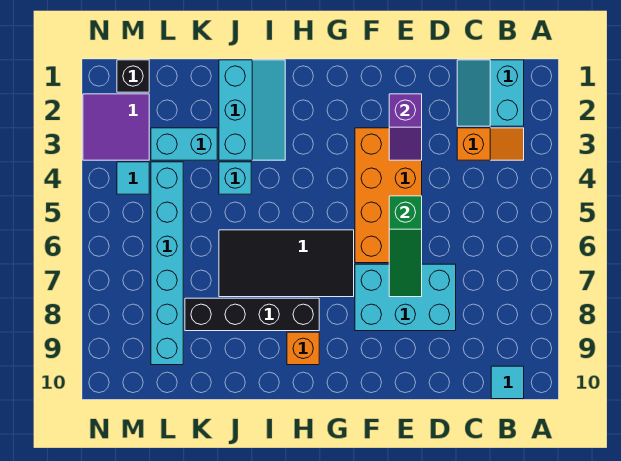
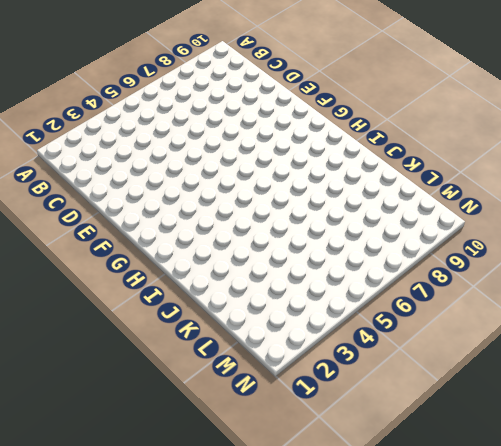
none -> cyan slope B1:C2 level 1 top B
none -> orange slope B3:C3 level 1 top C
none -> cyan tile B10 level 1

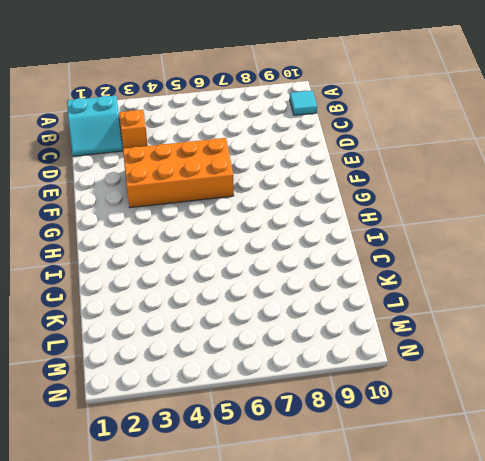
none -> cyan brick D7:F8 level 1
none -> black tile G6:J7 level 1
none -> black brick H8:K8 level 1

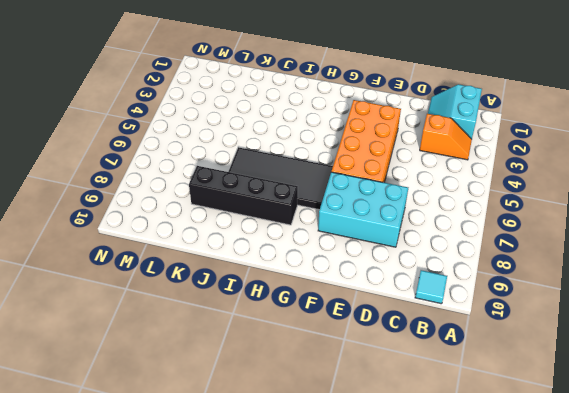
none -> orange brick H9 level 1
none -> cyan slope I1:J3 level 1 top J
none -> cyan brick J4 level 1

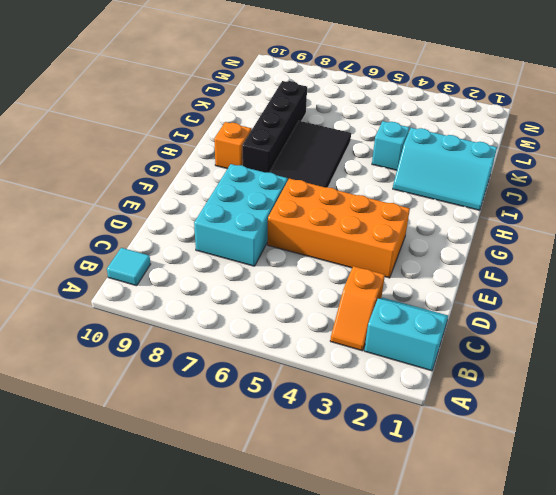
none -> cyan brick K3:L3 level 1
none -> cyan brick L4:L9 level 1
none -> black brick M1 level 1

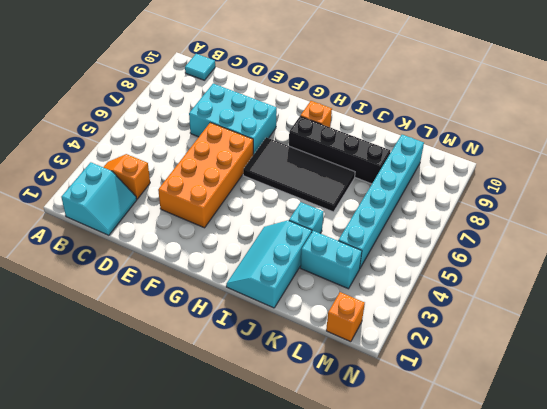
orange brick M1 level 1 -> black brick M1 level 1
none -> purple tile M2:N3 level 1
none -> cyan tile M4 level 1
none -> purple slope E2:E3 level 2 top 2

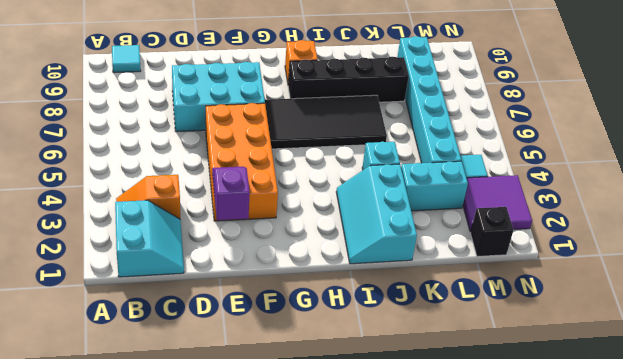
none -> green slope E5:E7 level 2 top 5

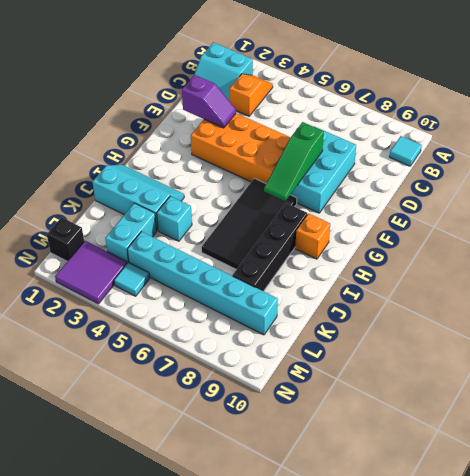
green slope E7:G7 level 2 top E -> green slope E5:E7 level 2 top 5

